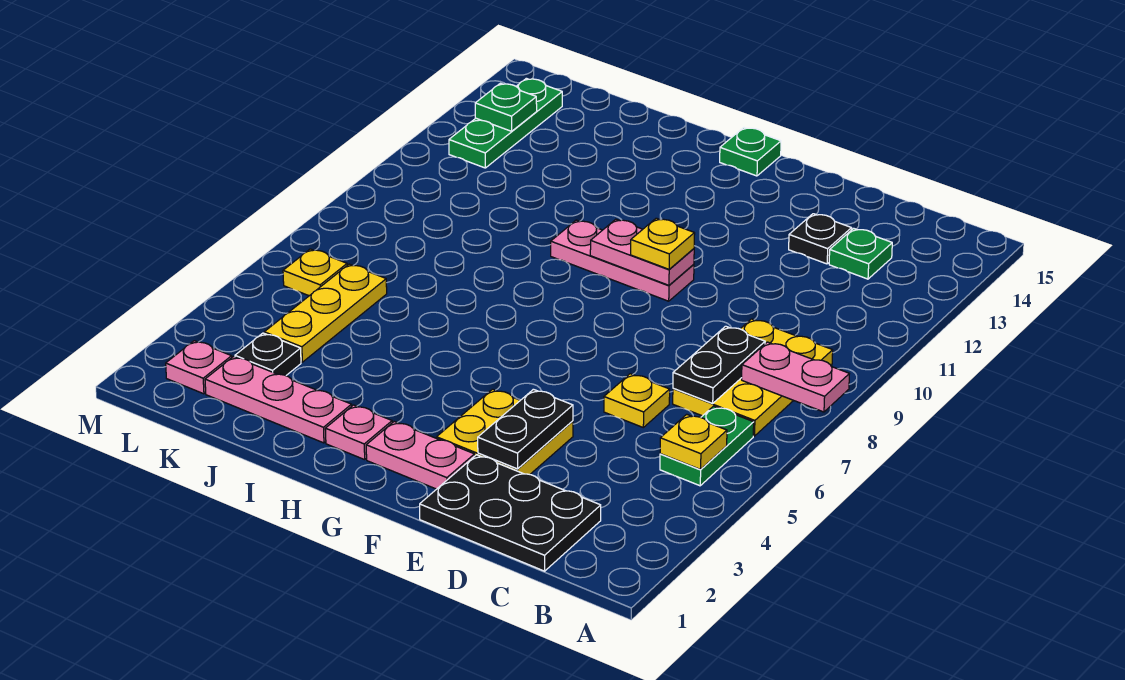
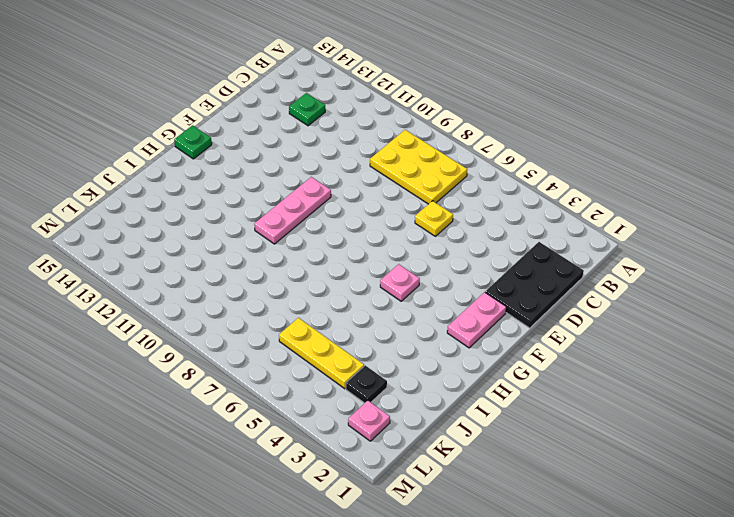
pink plate G5 level 1 -> pink plate H2 level 1
none -> green plate B5:B6 level 1
none -> black plate D13 level 1
none -> yellow plate E3:F4 level 1

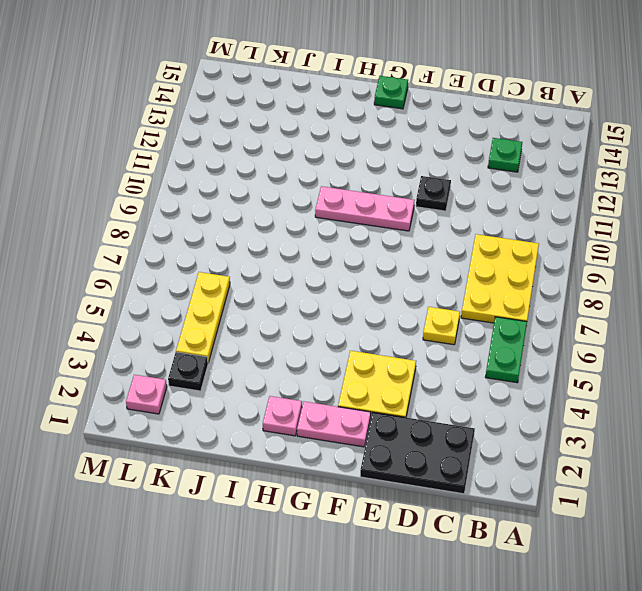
black plate E11 level 1 -> black plate D13 level 1
none -> pink plate I2:K2 level 1
none -> yellow plate L6 level 1
none -> green plate L12:L14 level 1

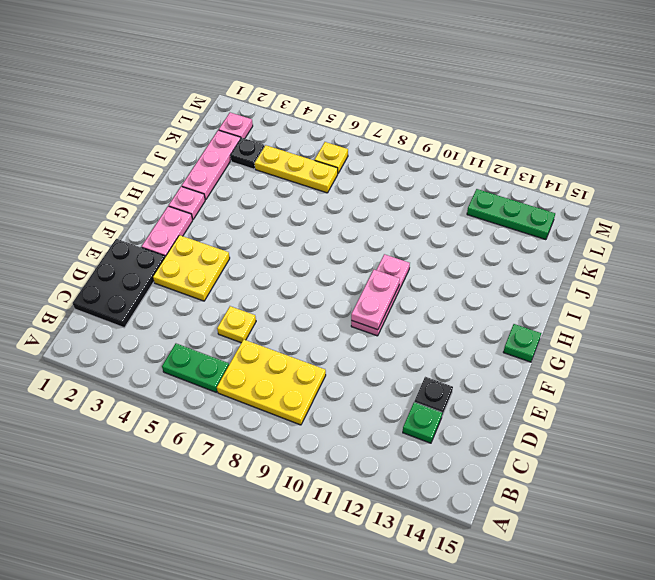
none -> pink plate A8:B8 level 2
none -> yellow plate B5 level 2
none -> black plate C7:C8 level 2

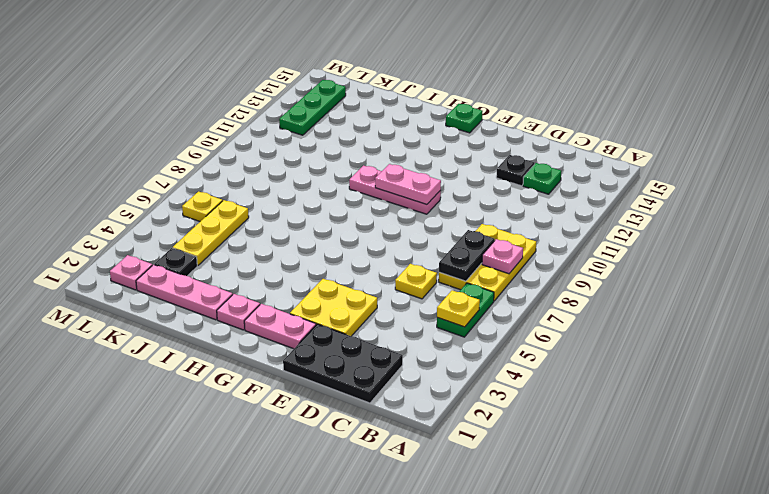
pink plate B8 level 2 -> pink plate A8:B8 level 2
none -> black plate E3:E4 level 2
none -> green plate L13 level 2
none -> yellow plate F10 level 3

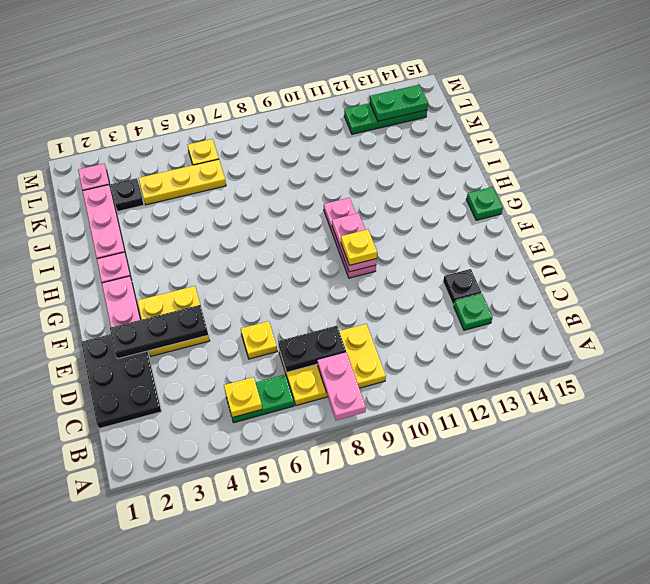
black plate E2:E4 level 2 -> black plate E3:E4 level 2
green plate L13:L14 level 2 -> green plate L13 level 2

